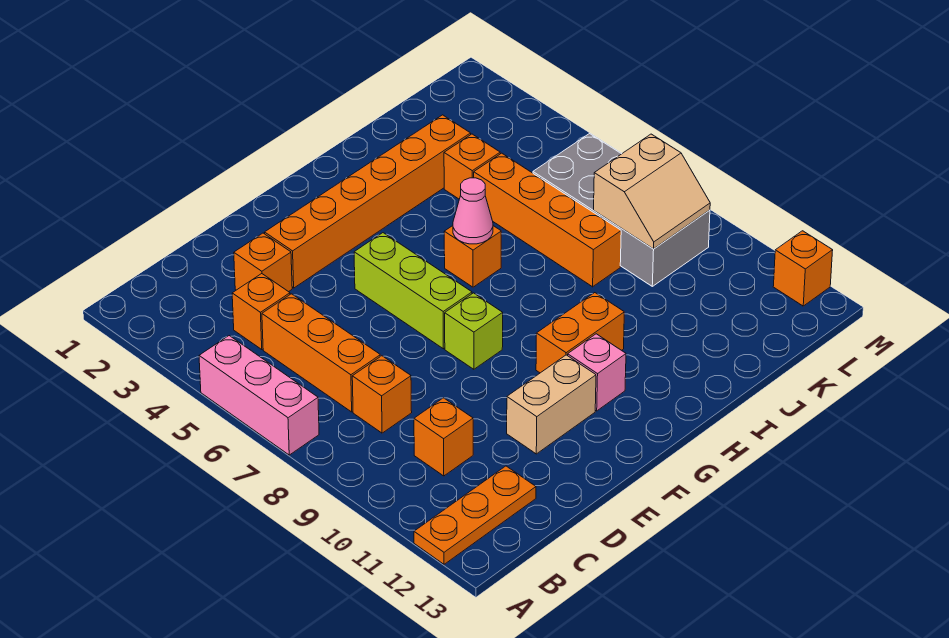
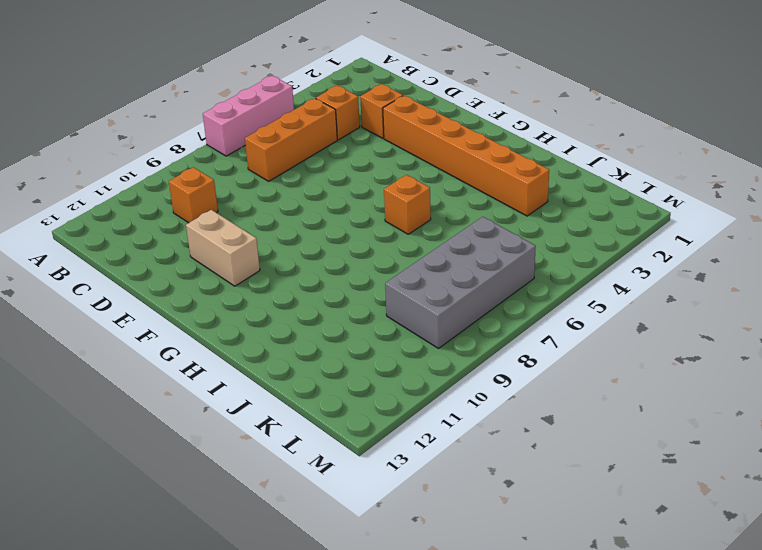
none -> orange plate A12:C12 level 1
none -> orange brick C8 level 1
none -> lime brick F5:F7 level 1

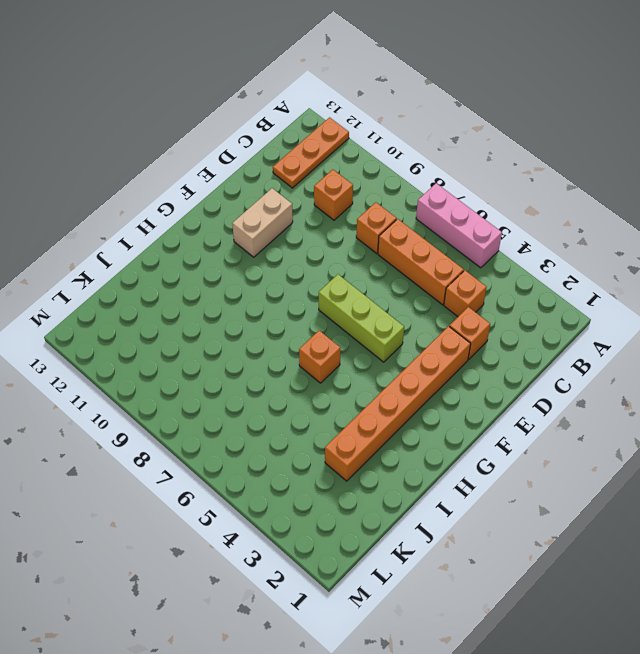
none -> lime brick F8 level 1
none -> orange brick G10:H10 level 1
none -> pink brick G11 level 1

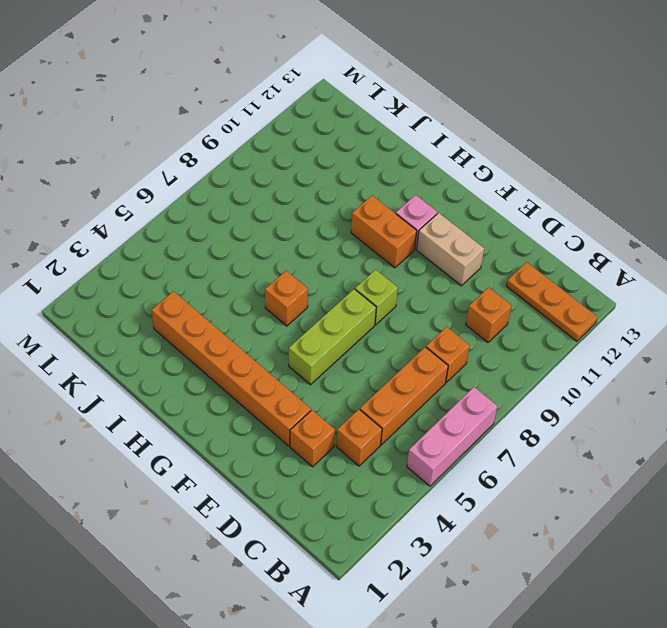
none -> orange brick J4 level 1
none -> orange brick J5:J8 level 1
none -> grey brick K6:L9 level 1

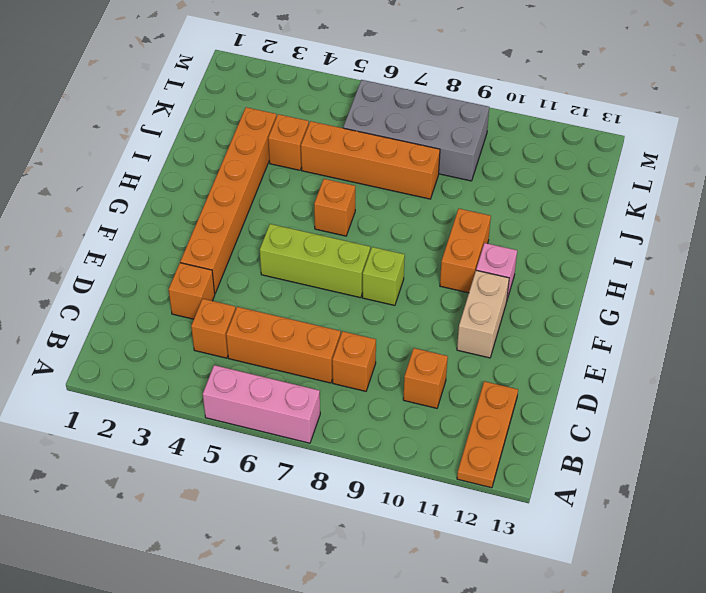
none -> orange brick M12 level 1
none -> pink cone H6 level 2
none -> tan slope K8:L9 level 2 top 8

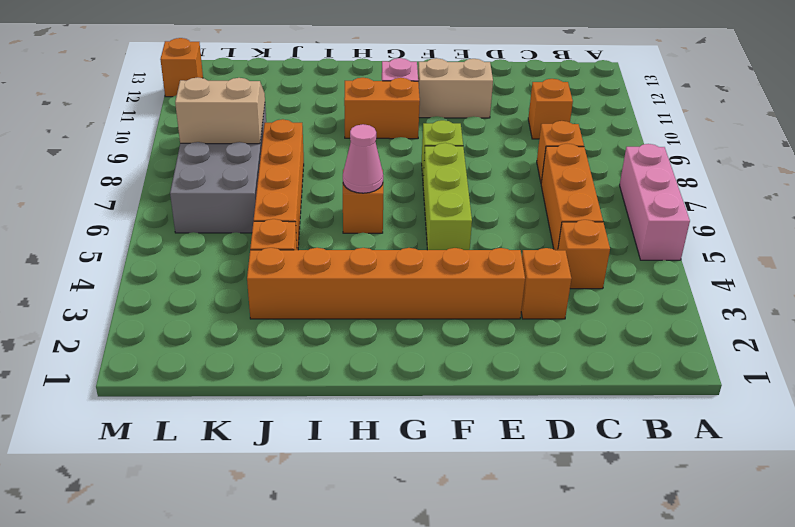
none -> orange plate A12:C12 level 1

